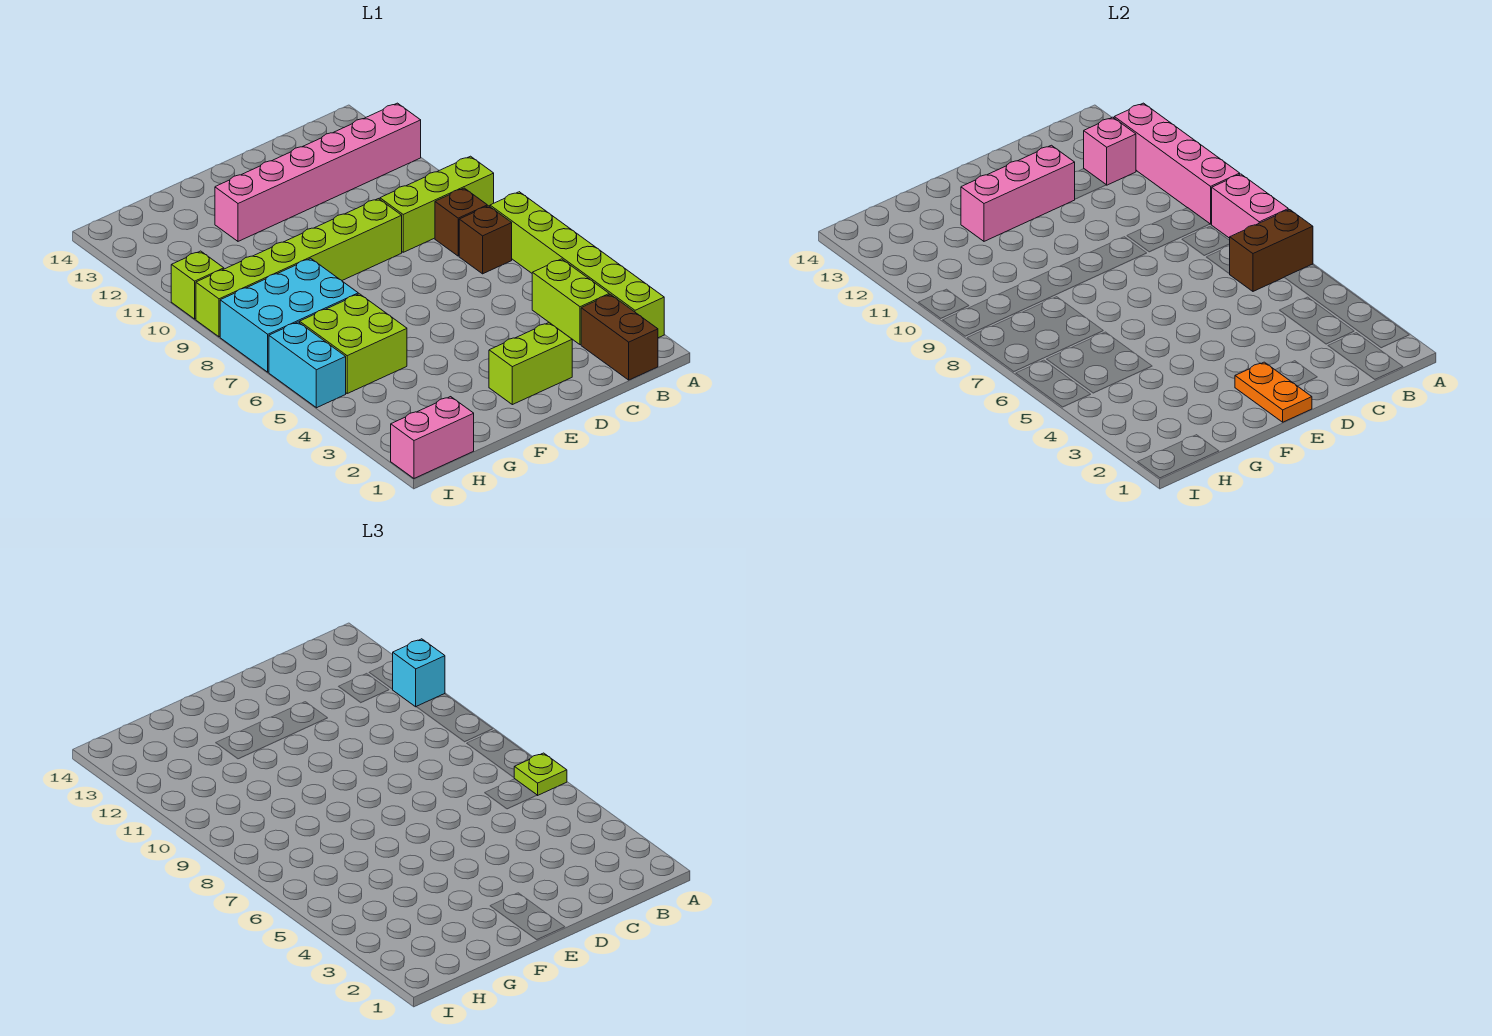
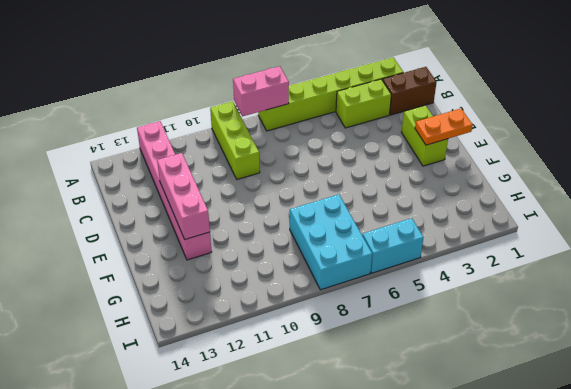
none -> brown brick B7 level 1
none -> brown brick B8 level 1
none -> lime brick D9:I9 level 1

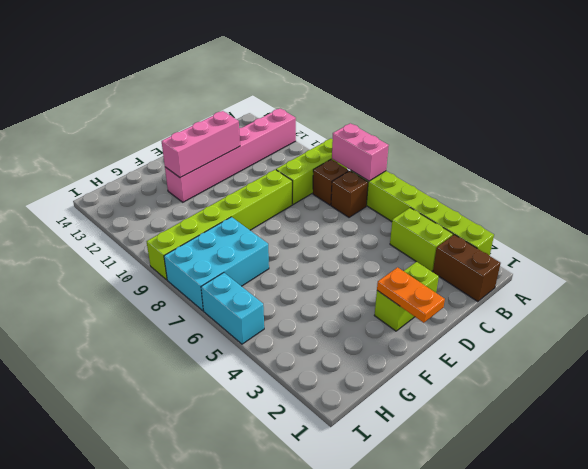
none -> lime brick G5:H6 level 1
none -> pink brick H1:I1 level 1
none -> lime brick I10 level 1

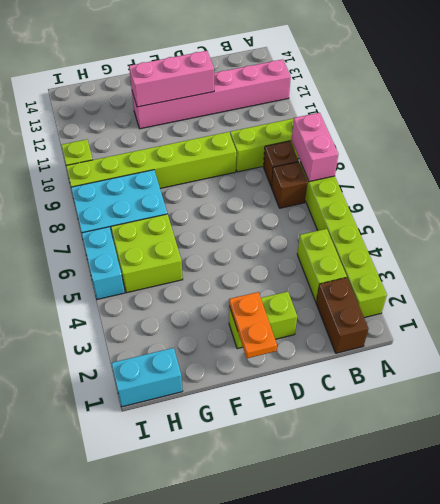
cyan brick H1:I1 level 1 -> pink brick H1:I1 level 1
none -> brown brick A6:B6 level 2
none -> pink brick A9:A12 level 2
none -> pink brick B12 level 2

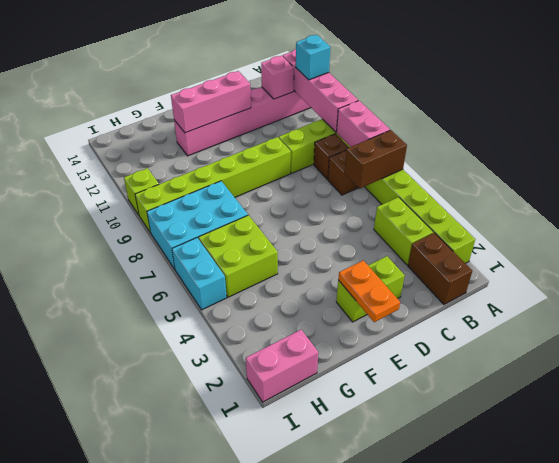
none -> lime plate A6 level 3

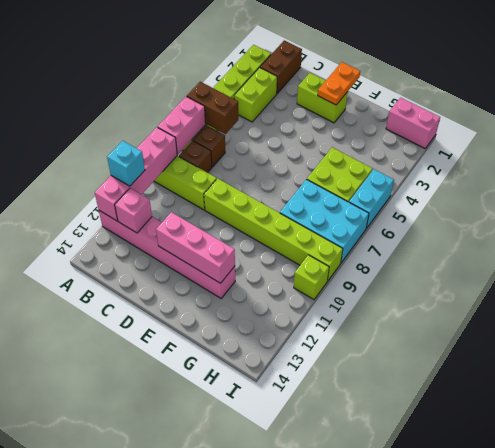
none -> lime plate A6 level 3

